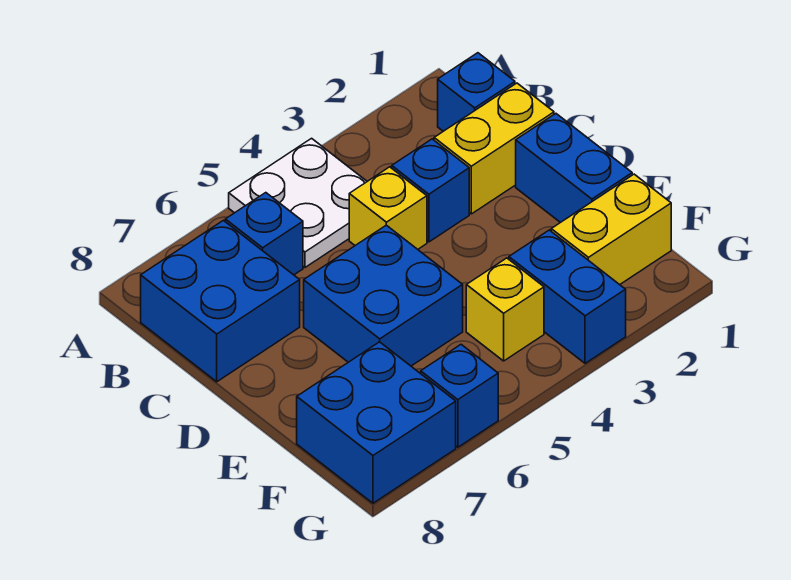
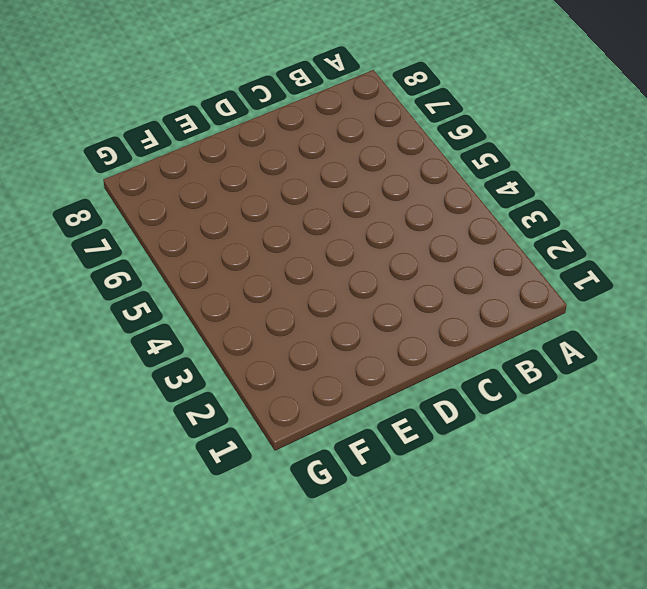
none -> white plate A4:B5 level 1
none -> blue brick B1 level 1
none -> blue brick B6 level 1

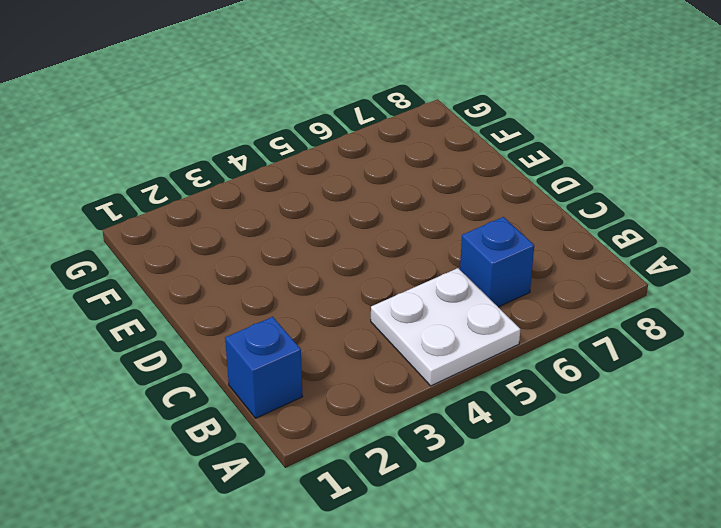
none -> blue brick B7:C8 level 1
none -> yellow brick C1:C2 level 1
none -> blue brick C3 level 1

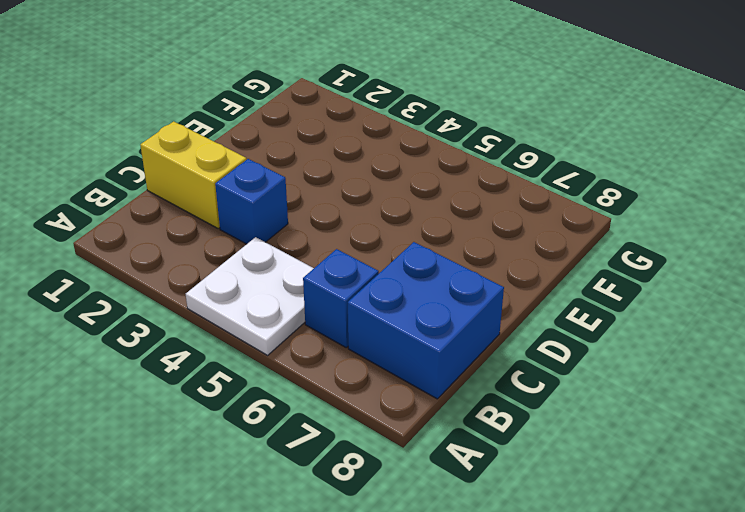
none -> blue brick B1 level 1
none -> yellow brick C4 level 1
none -> blue brick D1:E1 level 1

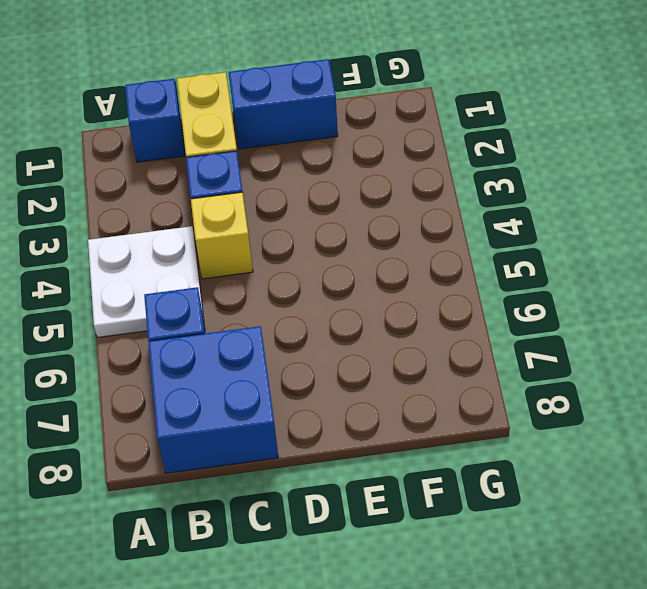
none -> blue brick D5:E6 level 1
none -> yellow brick F1:F2 level 1
none -> blue brick F3:G3 level 1

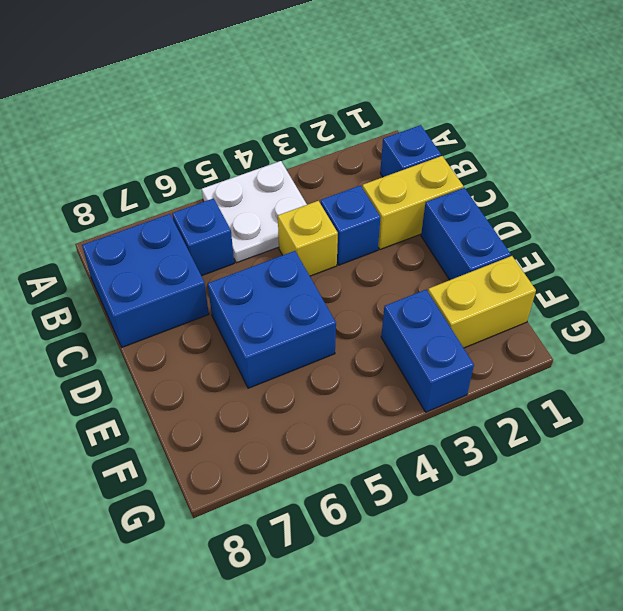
none -> yellow brick F4 level 1
none -> blue brick F7:G8 level 1
none -> blue brick G6 level 1

